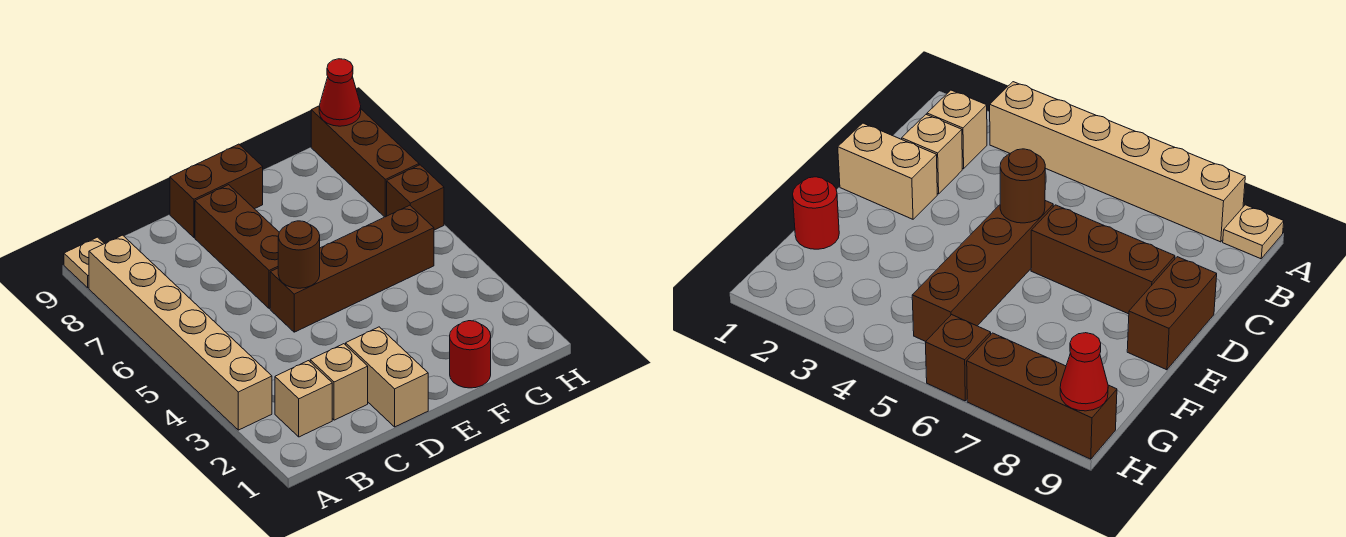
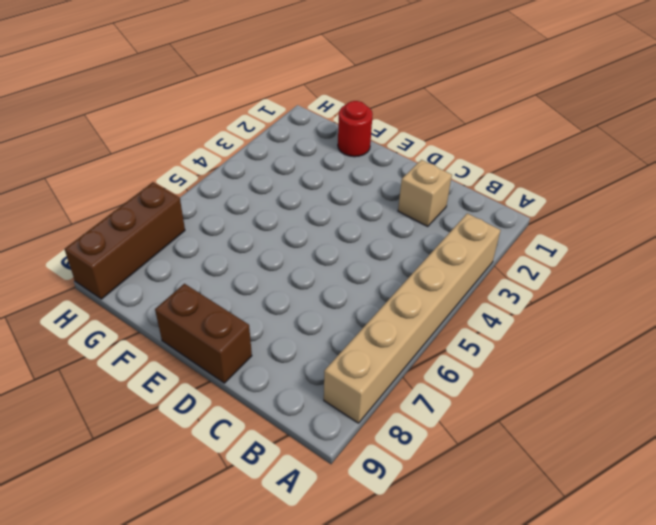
none -> tan plate A9 level 1
none -> tan brick B2 level 1
none -> tan brick D1:D2 level 1

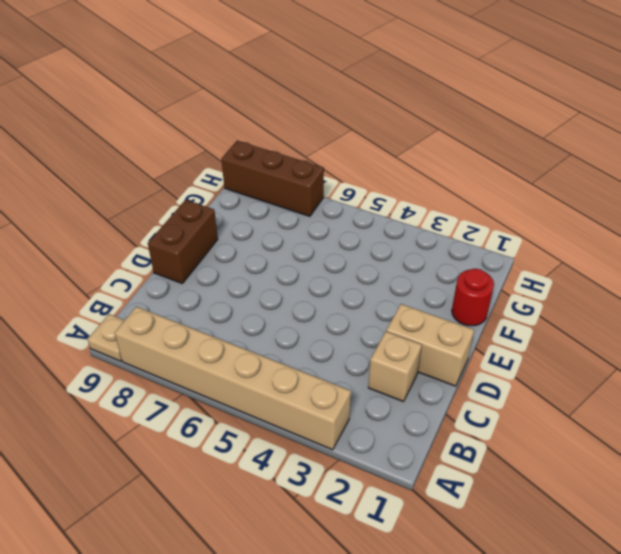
none -> tan brick B2 level 1
none -> brown brick D5:G5 level 1
none -> brown brick D6:D8 level 1

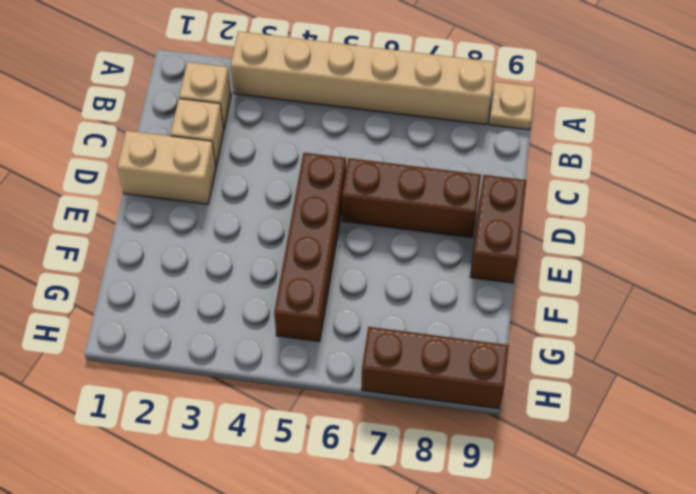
none -> red round brick F1 level 1
none -> brown brick H6 level 1
none -> brown round brick D5 level 2

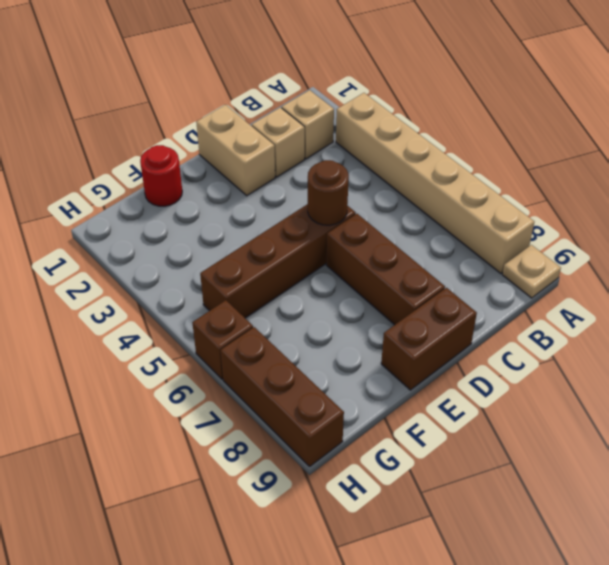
none -> red cone H9 level 2

